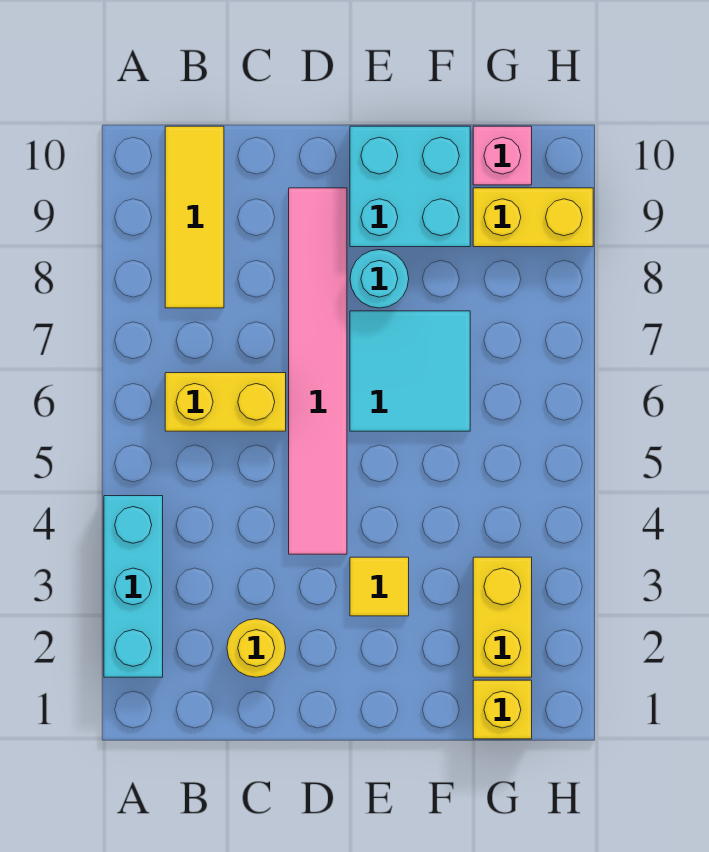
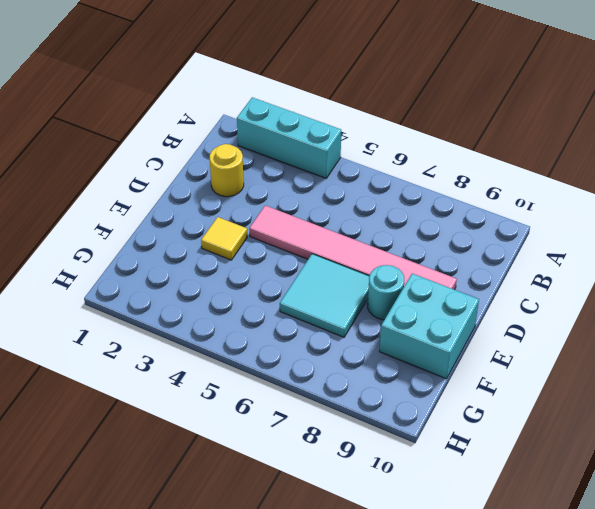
none -> yellow brick B6:C6 level 1
none -> yellow tile B8:B10 level 1
none -> yellow brick G1 level 1

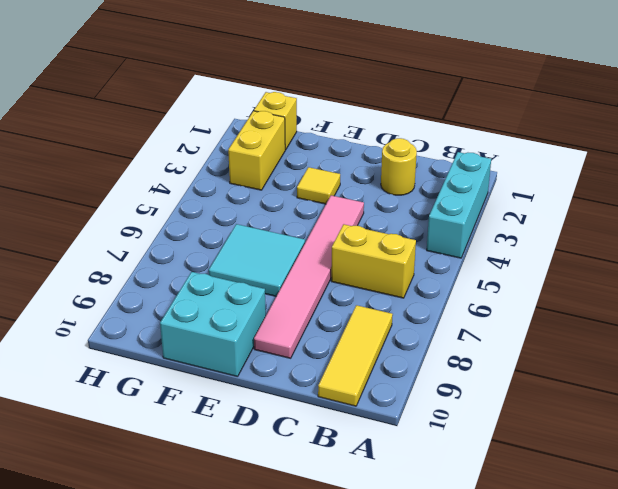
none -> cyan round brick E8 level 1
none -> yellow brick G9:H9 level 1
none -> pink brick G10 level 1

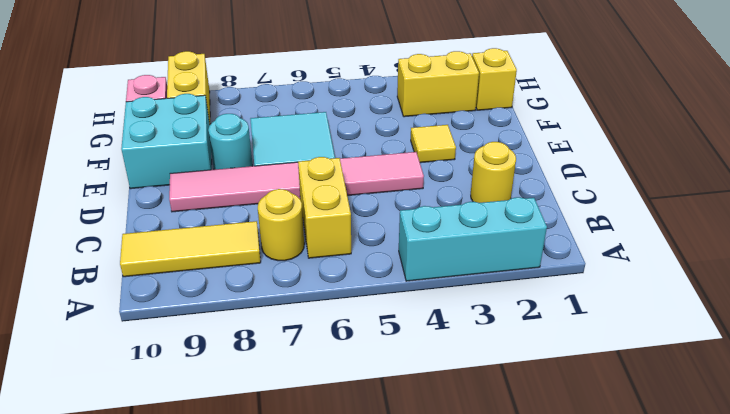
yellow round brick B7 level 1 -> none

